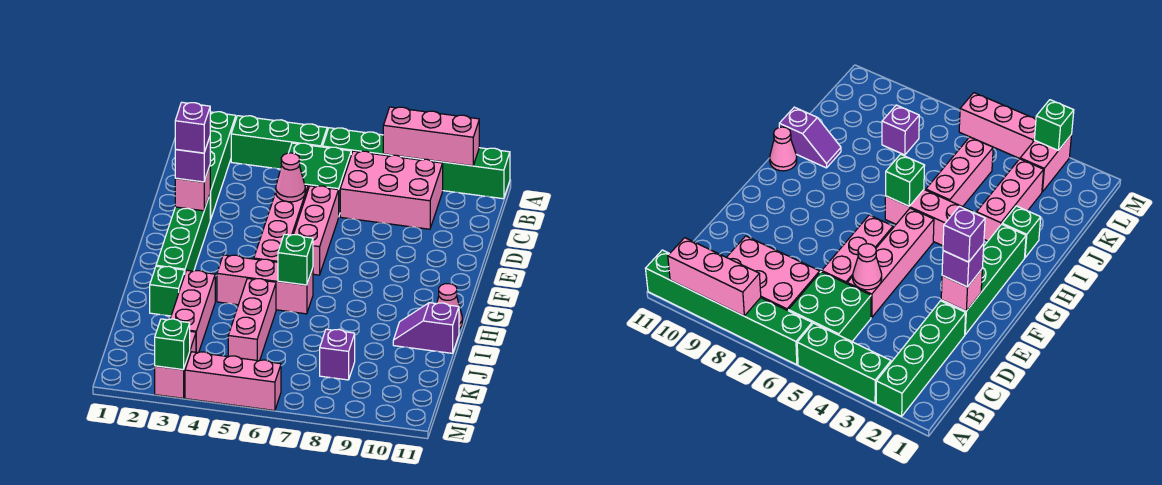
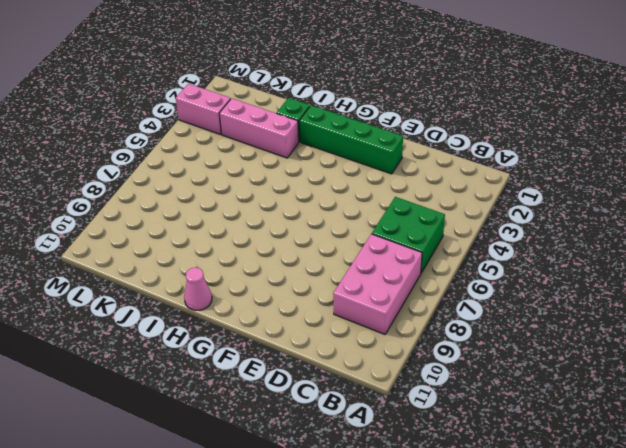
none -> green brick A2:D2 level 1
none -> green brick A3:A5 level 1
none -> green brick A6:A11 level 1

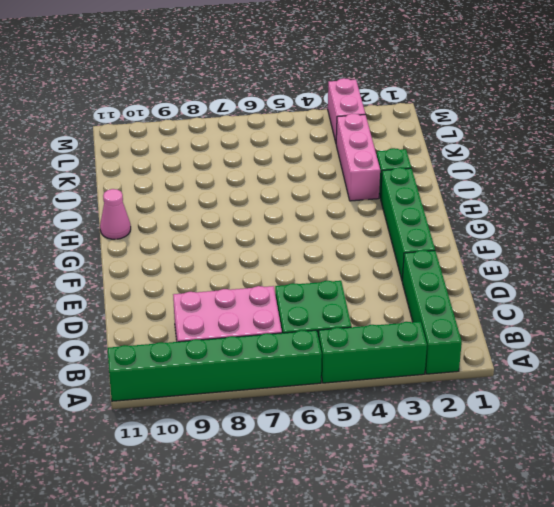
none -> pink brick D5:G5 level 1
none -> pink brick D6:F6 level 1
none -> pink brick H4:H6 level 1

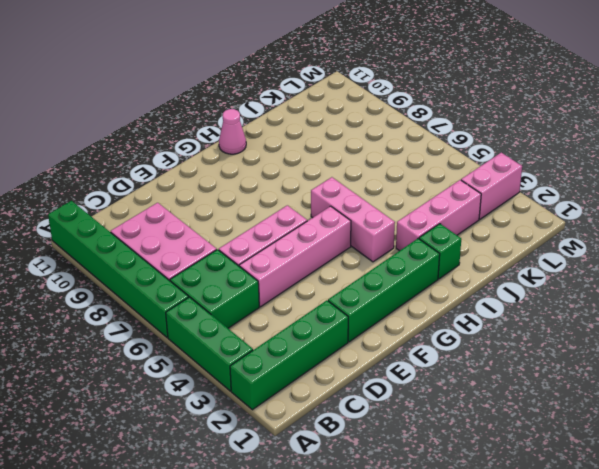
none -> pink brick I5:K5 level 1
none -> purple slope I10:I11 level 1 top 11
none -> purple brick K8 level 1

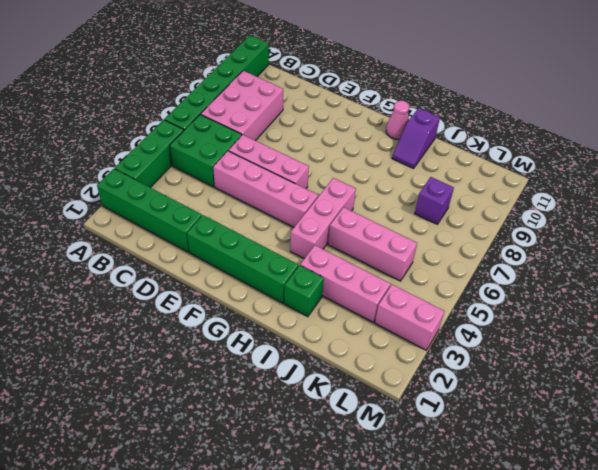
none -> pink brick M4:M6 level 1
none -> pink brick A8:A10 level 2
none -> pink cone D5 level 2

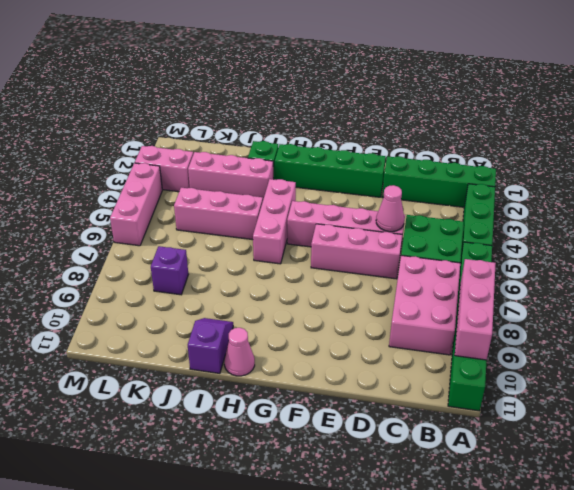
none -> pink brick E2 level 2
none -> green brick H6 level 2
none -> green brick M3 level 2

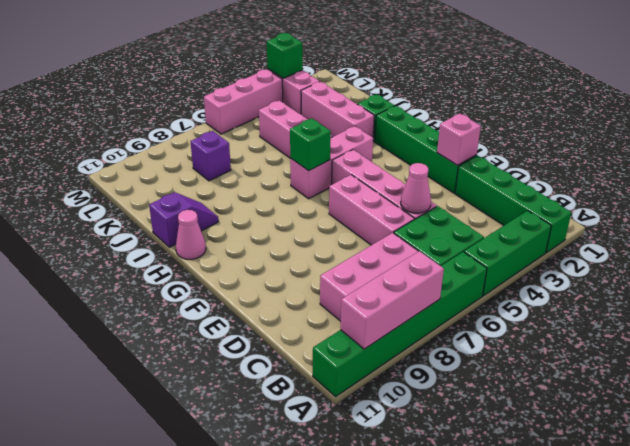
none -> purple brick E2 level 3
none -> purple brick E2 level 4

